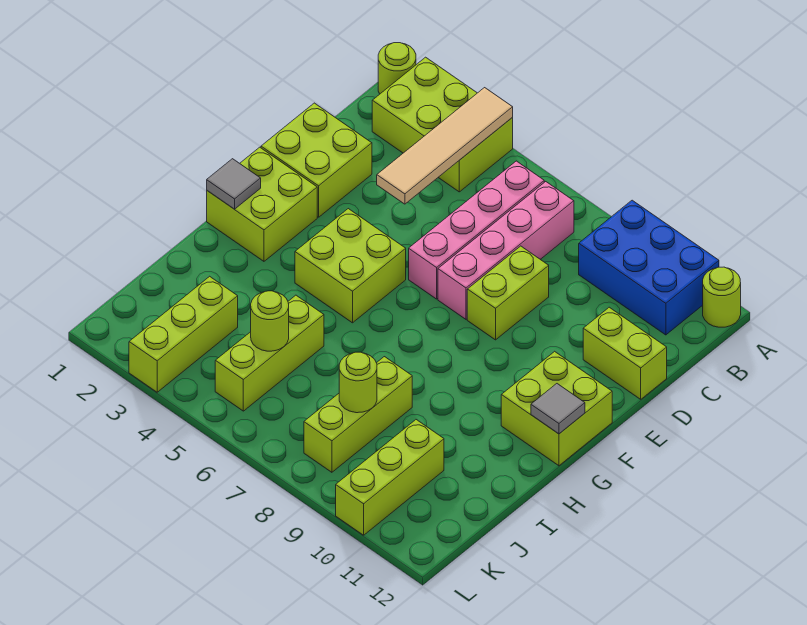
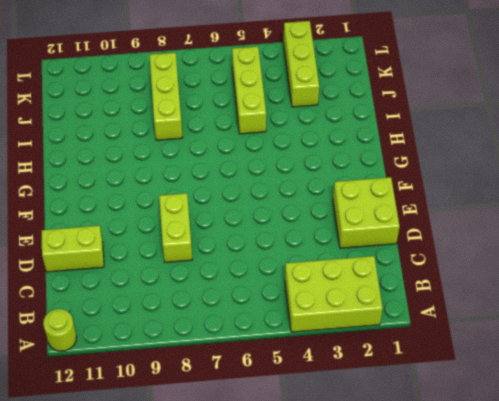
none -> lime round brick A1 level 1
none -> blue brick A9:B11 level 1
none -> pink brick B6:E6 level 1

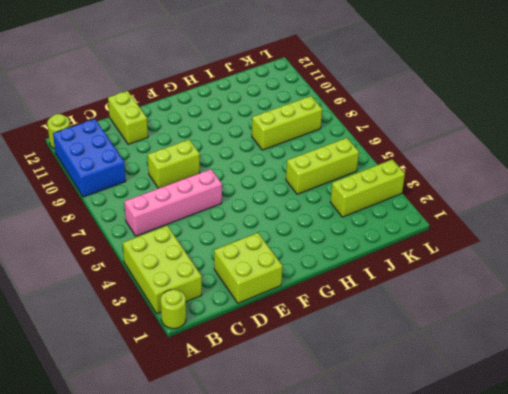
none -> pink brick B7:E7 level 1
none -> lime brick F1:G2 level 1
none -> lime brick F4:G5 level 1

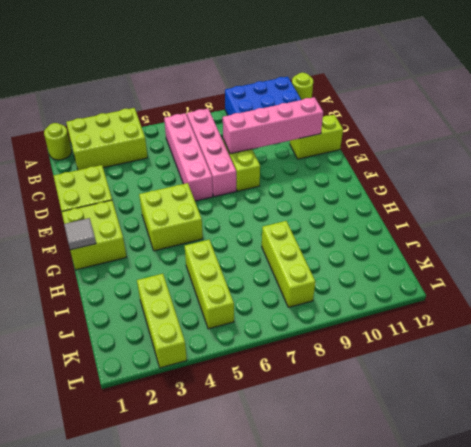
pink brick D8:D11 level 2 -> none
none -> lime brick F11:G12 level 1
none -> lime brick J10:L10 level 1
none -> tan tile A4:D4 level 2

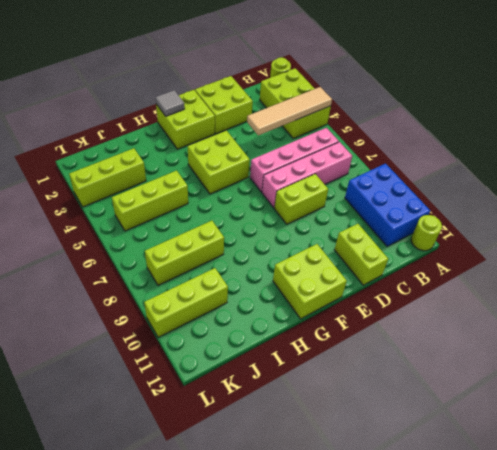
none -> grey tile G12 level 2
none -> lime round brick J5 level 2
none -> lime round brick J8 level 2

